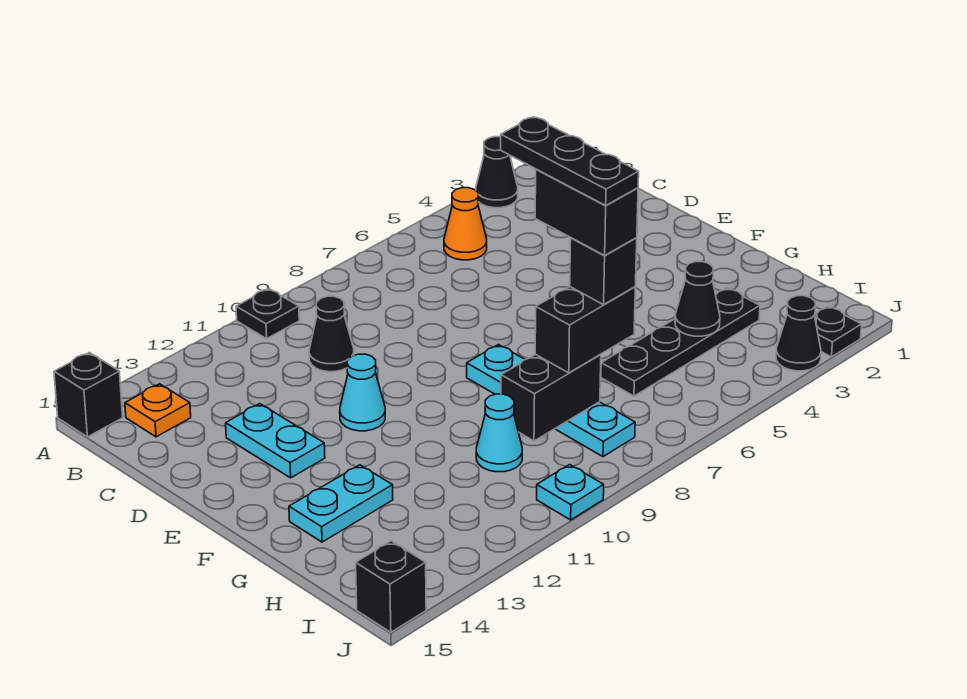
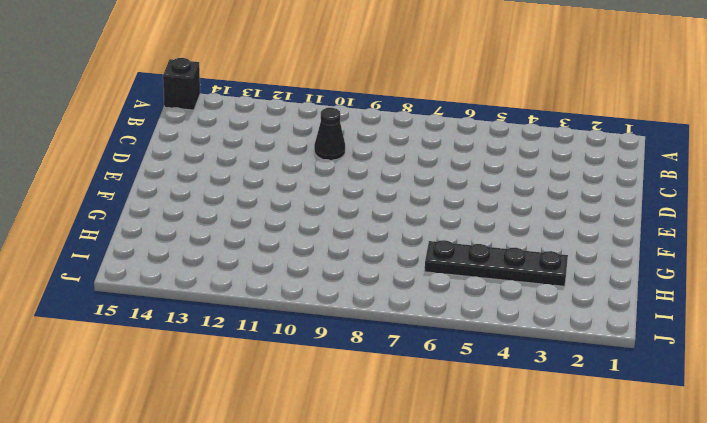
none -> black cone A3 level 1
none -> black plate A10 level 1
none -> orange cone B5 level 1

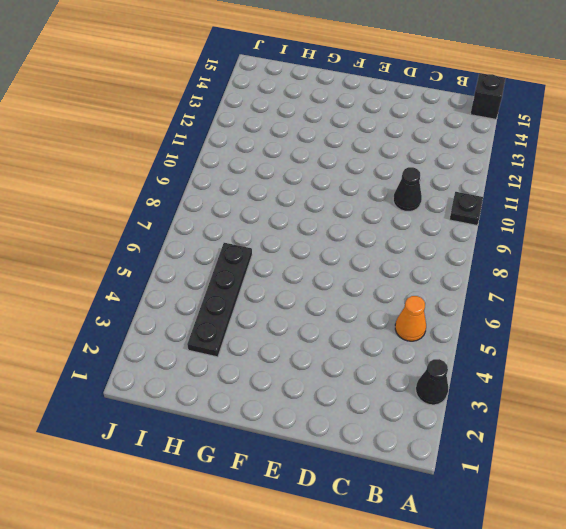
none -> orange plate B14 level 1
none -> cyan plate D13:E13 level 1
none -> cyan cone E11 level 1

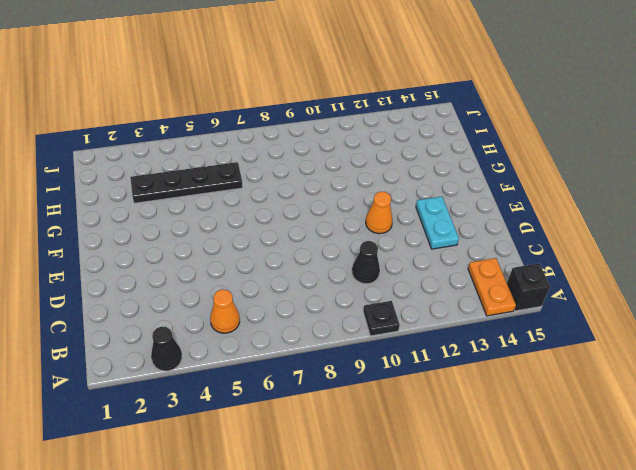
orange plate A14:B14 level 1 -> orange plate B14 level 1
orange cone E11 level 1 -> cyan cone E11 level 1
none -> cyan plate F8:I8 level 1
none -> cyan plate G13:G14 level 1
none -> cyan cone H10 level 1

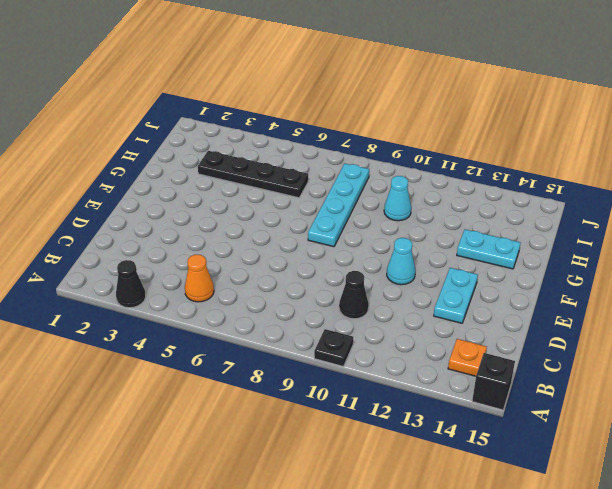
none -> black plate J2 level 1
none -> black cone J3 level 1
none -> cyan plate J10 level 1

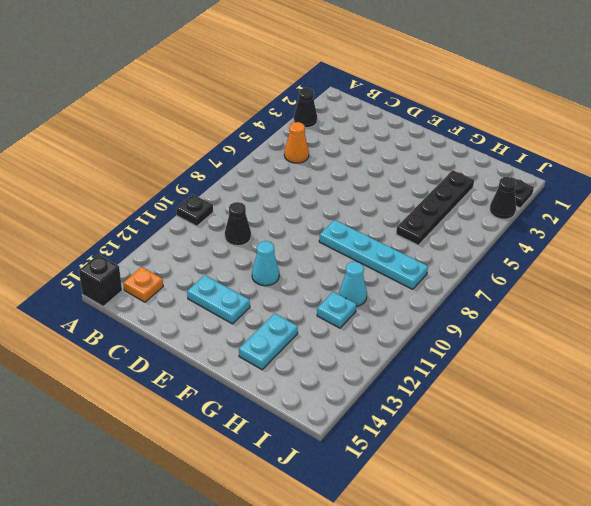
cyan plate H11 level 1 -> cyan plate J10 level 1
none -> black brick J15 level 1
none -> black cone H4 level 2
none -> black brick H8:H9 level 2

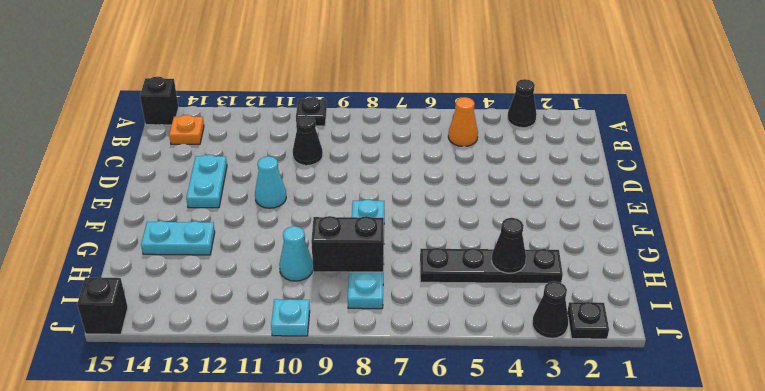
none -> black brick H7:H8 level 3
none -> black brick H7 level 4
none -> black brick G7:H7 level 5

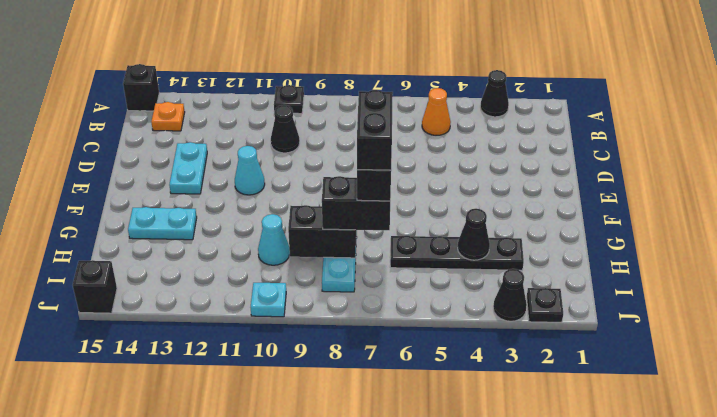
none -> black plate F7:H7 level 6

